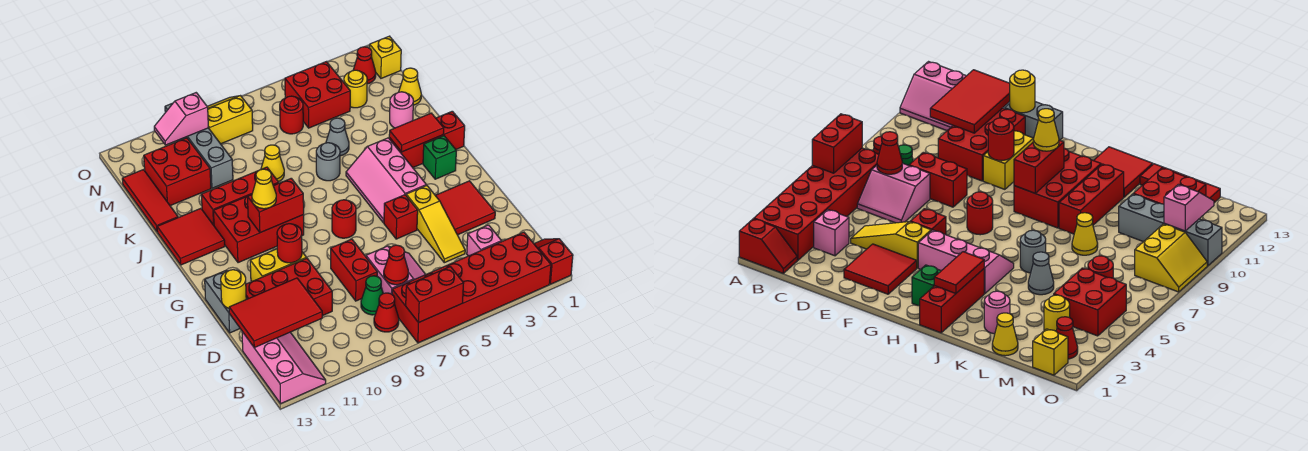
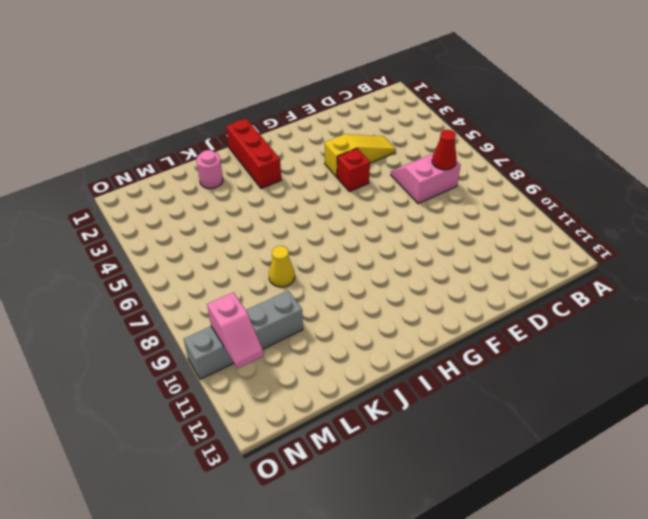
none -> red slope A1:B1 level 1 top A
none -> red brick A2:B7 level 1
none -> pink slope A12:C13 level 1 top 13
none -> red cone B8 level 1

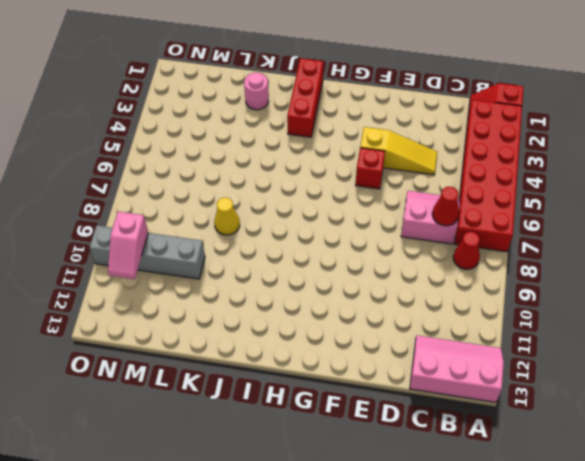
none -> pink brick C3 level 1
none -> green cone C8 level 1
none -> red brick D8:E8 level 1
none -> red brick D10:E12 level 1

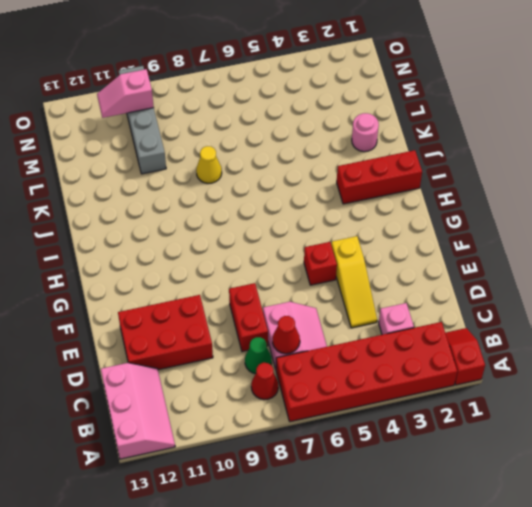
none -> red tile E2:F3 level 1
none -> grey brick E13:F13 level 1
none -> yellow brick F10:F11 level 1
none -> pink slope G4:I5 level 1 top 4

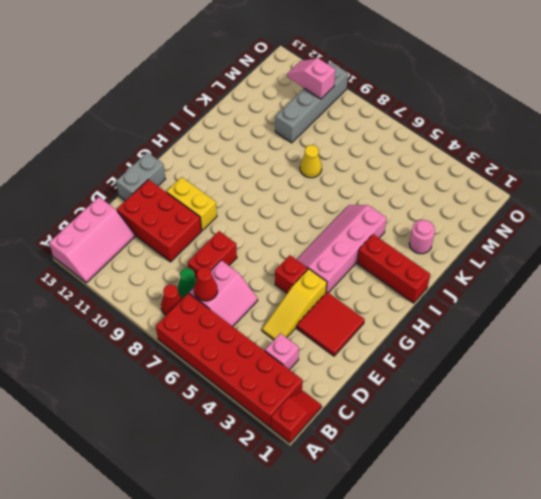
pink slope G4:J5 level 1 top 4 -> pink slope G4:I5 level 1 top 4
none -> red round brick G7 level 1
none -> green brick H2 level 1
none -> red brick H9:I11 level 1
none -> red tile I12:J13 level 1

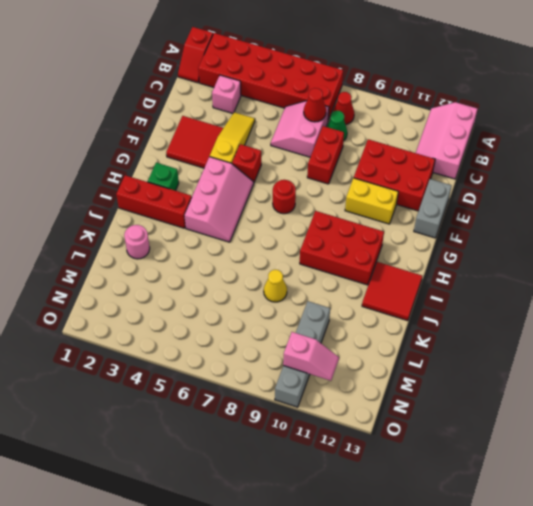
none -> grey round brick J6 level 1
none -> red brick J9:J11 level 1
none -> grey cone K5 level 1
none -> red tile K13:M13 level 1

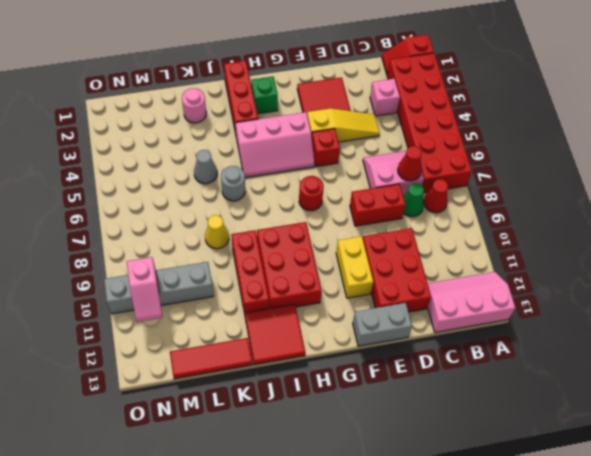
none -> yellow cone L1 level 1
none -> red brick L11:M12 level 1
none -> yellow round brick M3 level 1
none -> red brick M4:N5 level 1

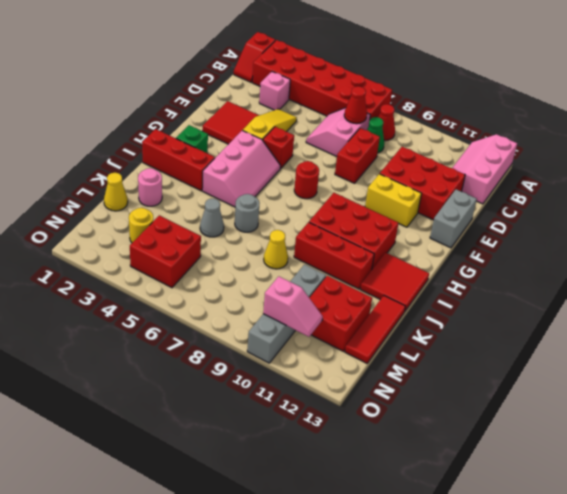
none -> red round brick M6 level 1
none -> yellow brick N1 level 1
none -> red cone N2 level 1
none -> yellow slope N8:O9 level 1 top N

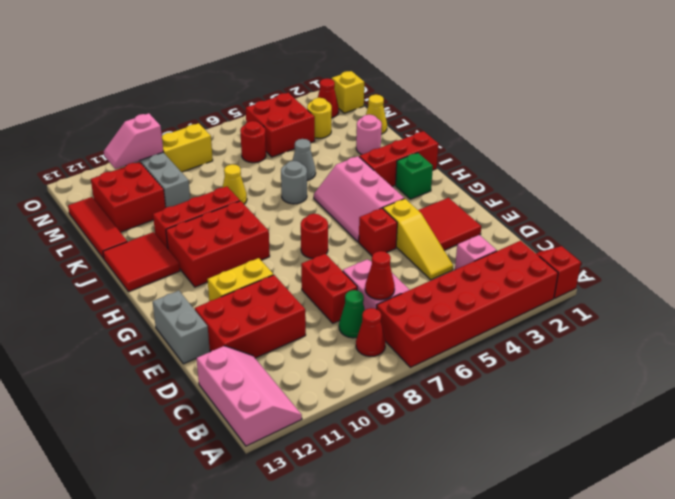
none -> red brick A6:A7 level 2
none -> red tile C11:D13 level 2
none -> yellow round brick E13 level 2
none -> red round brick F10 level 2

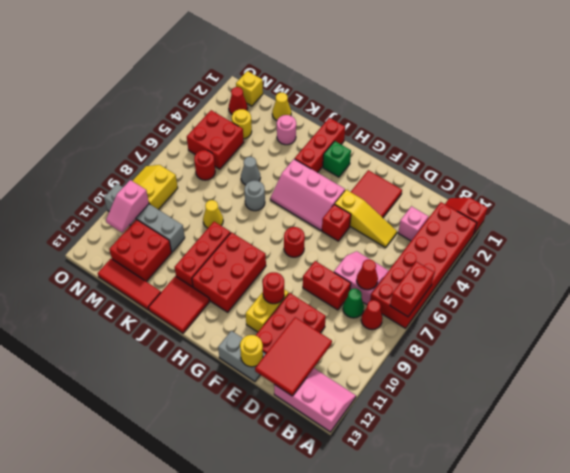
none -> red brick H9:H10 level 2
none -> red tile I2:I3 level 2
none -> yellow cone H10 level 3

